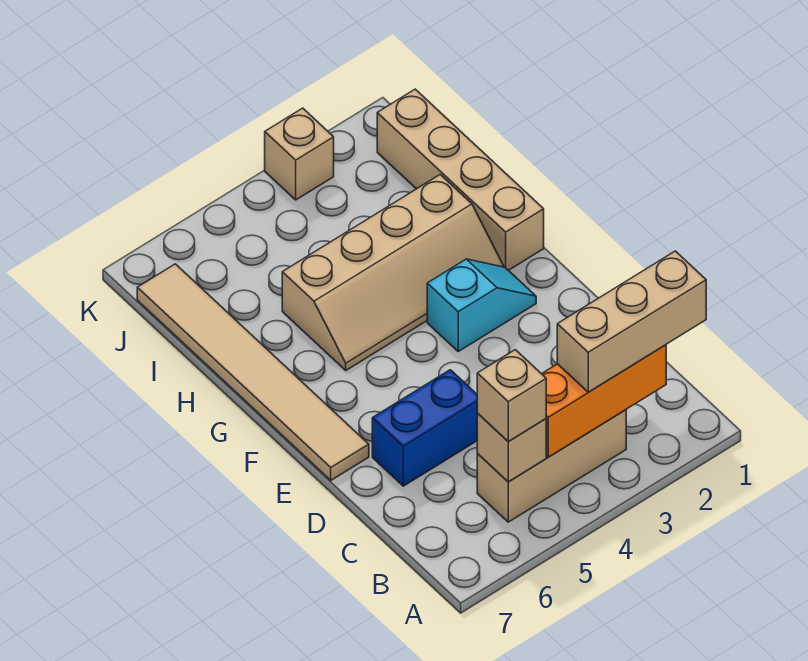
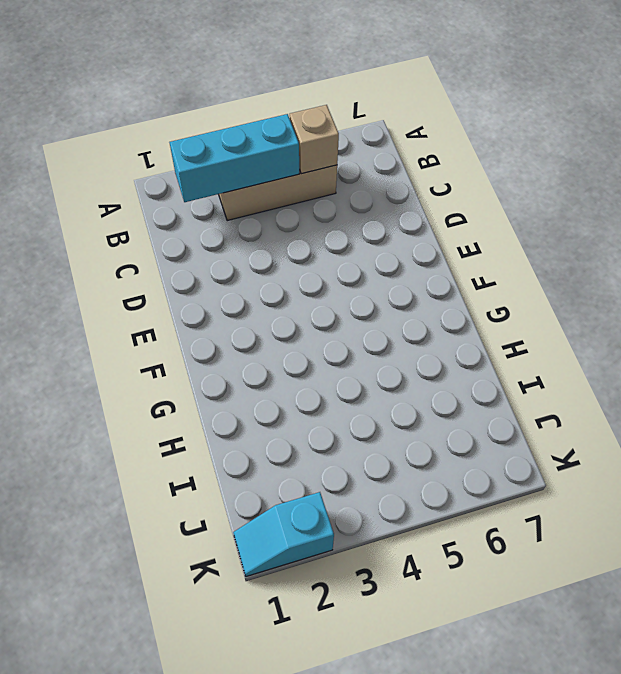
cyan brick B2:B4 level 2 -> orange brick B2:B4 level 2
cyan slope K1:K2 level 1 top 2 -> cyan slope F2:F3 level 1 top 3
none -> blue brick D5:D6 level 1
none -> tan tile E7:J7 level 1

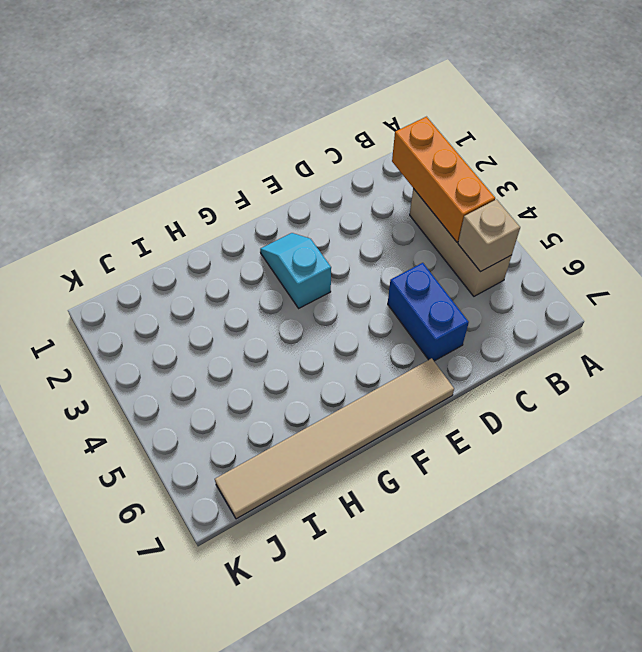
none -> tan brick G1:J1 level 1
none -> tan slope G2:H5 level 1 top H

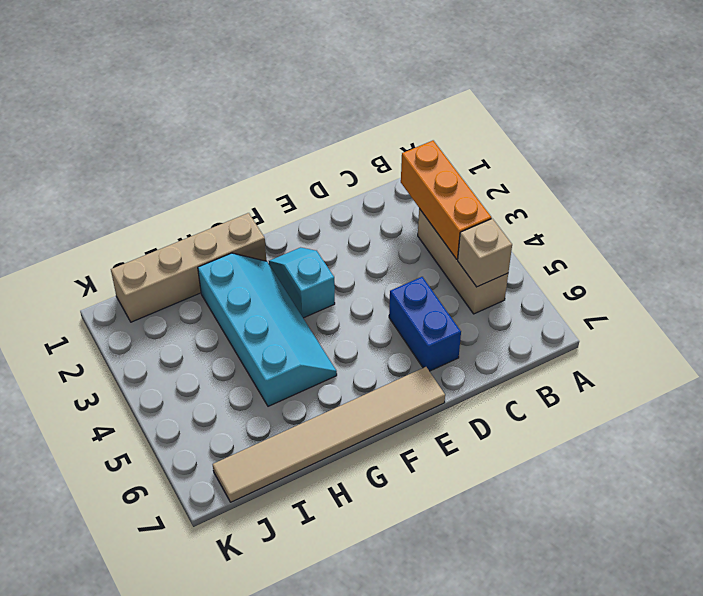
cyan slope G2:H5 level 1 top H -> tan slope G2:H5 level 1 top H
none -> tan brick K3 level 1
none -> tan brick B1:B3 level 3

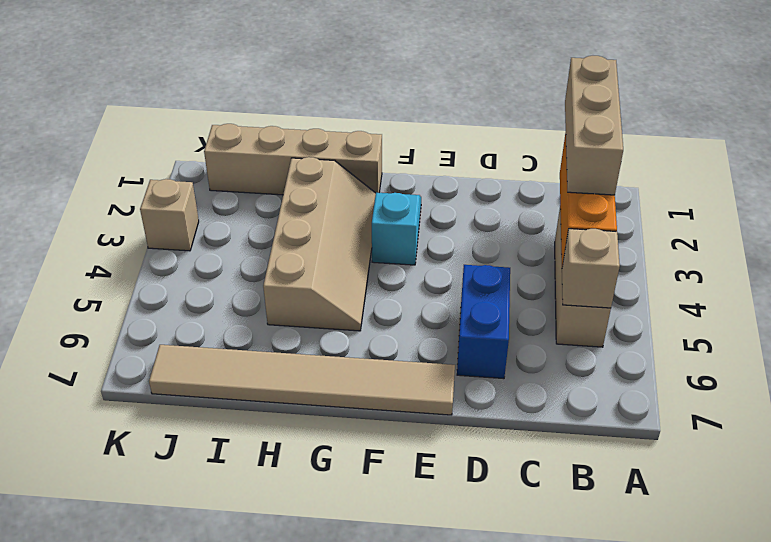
none -> tan brick B5 level 3

